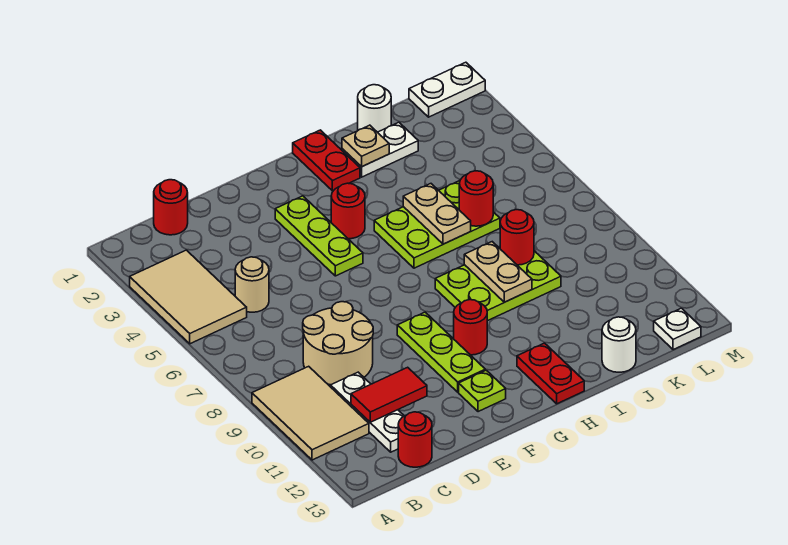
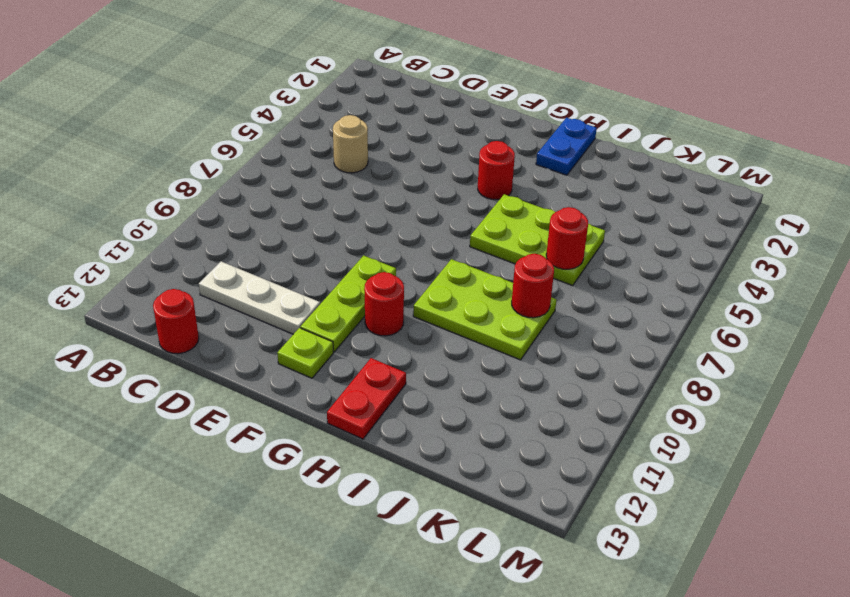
white plate C11:E11 level 1 -> white plate C10:C12 level 1
blue plate H1:H2 level 1 -> red plate H1:H2 level 1
none -> tan tile A3:B5 level 1
none -> tan tile A9:B11 level 1
none -> red round brick C1 level 1

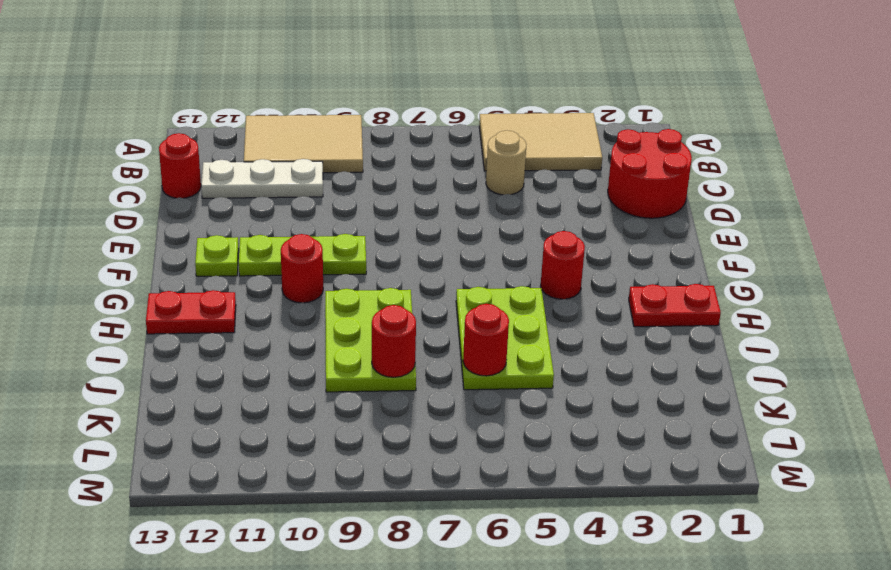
red round brick C1:D2 level 1 -> red round brick C1 level 1
none -> tan round brick C8:D9 level 1
none -> lime plate F3:F5 level 1
none -> white plate I2:J2 level 1

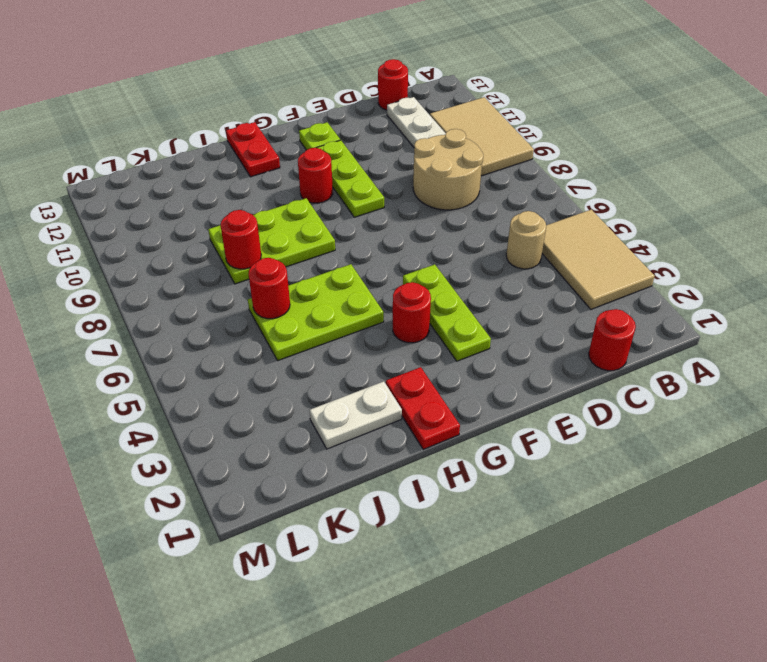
none -> white round brick J1 level 1
none -> white round brick J13 level 1
none -> white plate L1:M1 level 1

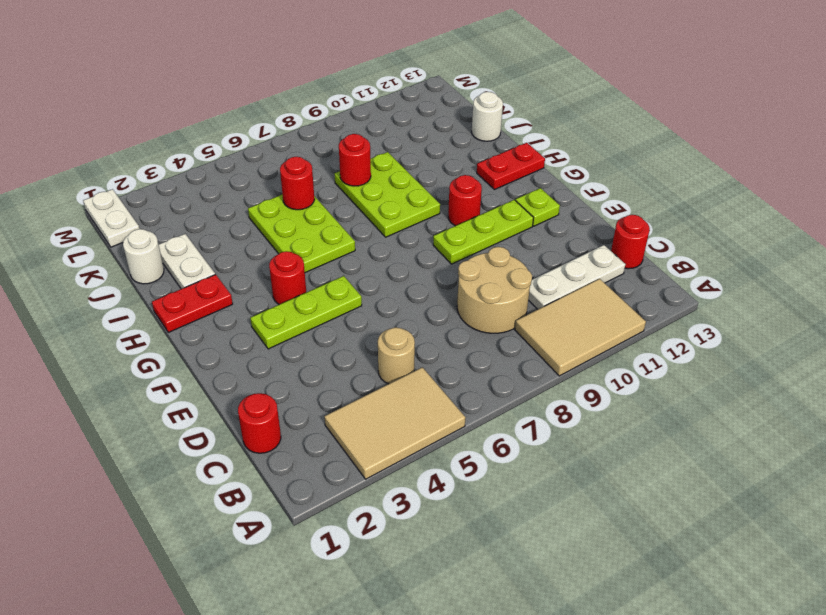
none -> white plate L13 level 1
none -> red tile C11:D11 level 2
none -> tan plate I2 level 2

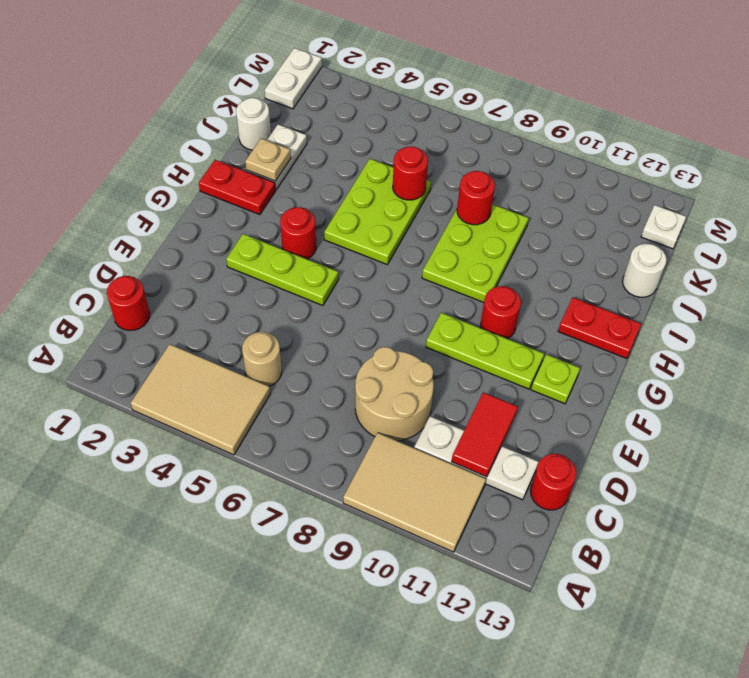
none -> tan plate I5:I6 level 2
none -> tan plate I8:I9 level 2

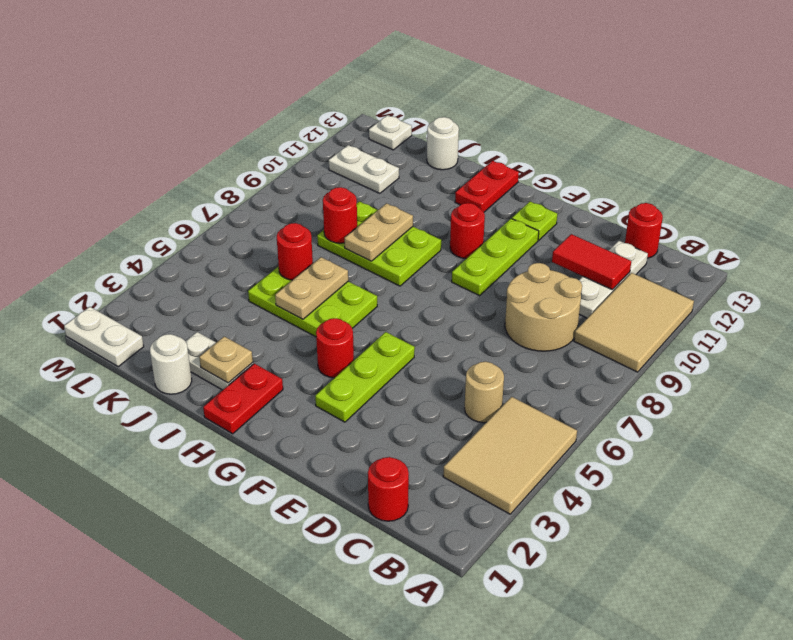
white plate K11:L11 level 1 -> none

